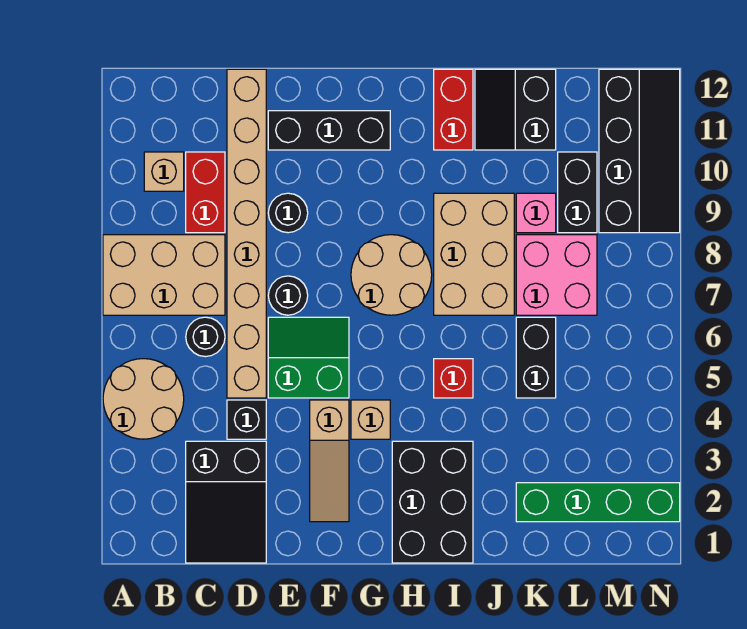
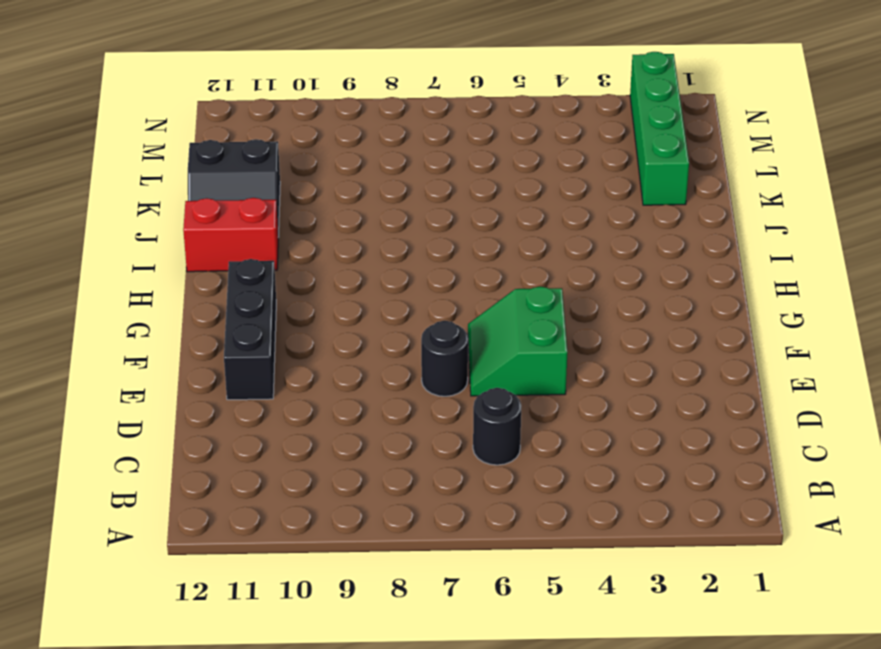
none -> tan round brick A4:B5 level 1
none -> tan brick A7:C8 level 1
none -> tan brick B10 level 1

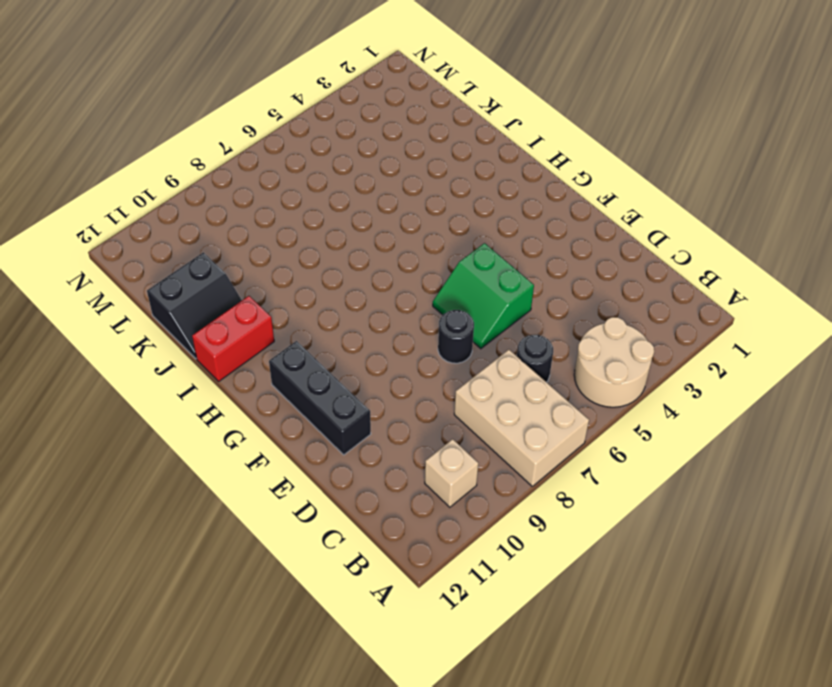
none -> black slope C1:D3 level 1 top 3
none -> red brick C9:C10 level 1
none -> black brick D4 level 1

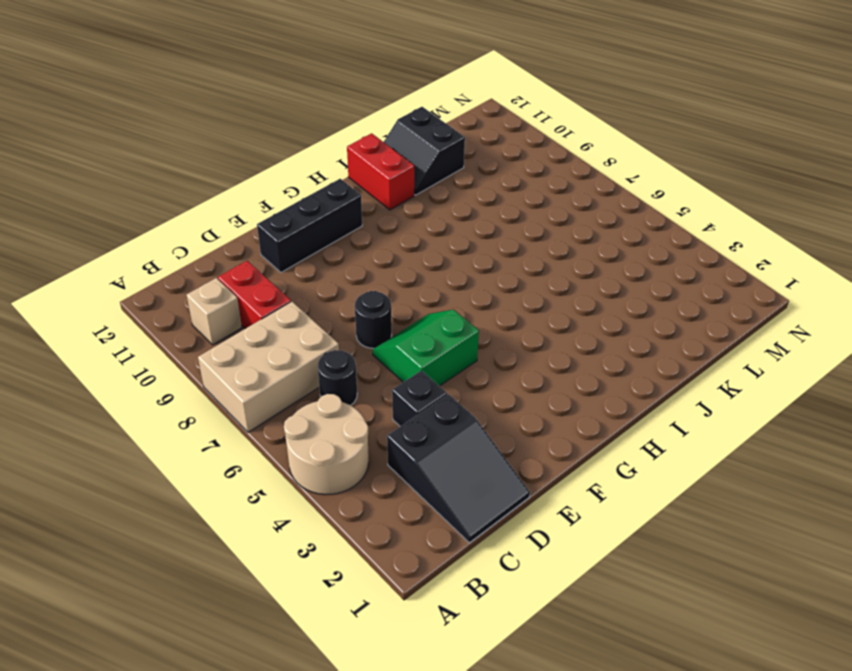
none -> tan brick D5:D12 level 1
none -> black round brick E9 level 1
none -> tan slope F2:F4 level 1 top 4

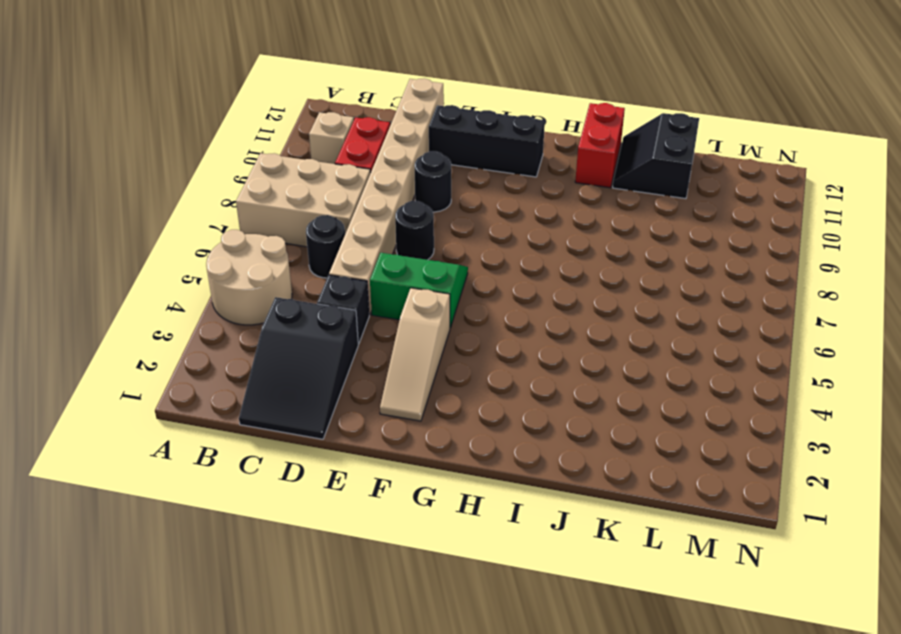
none -> tan brick G4 level 1
none -> tan round brick G7:H8 level 1
none -> black brick H1:I3 level 1

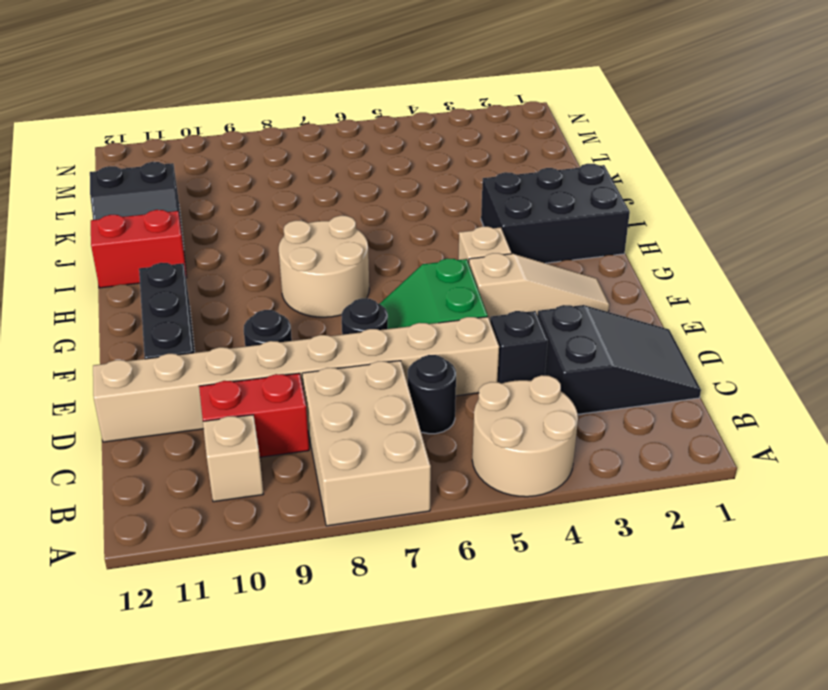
none -> red brick I5 level 1
none -> tan brick I7:J9 level 1
none -> green brick K2:N2 level 1

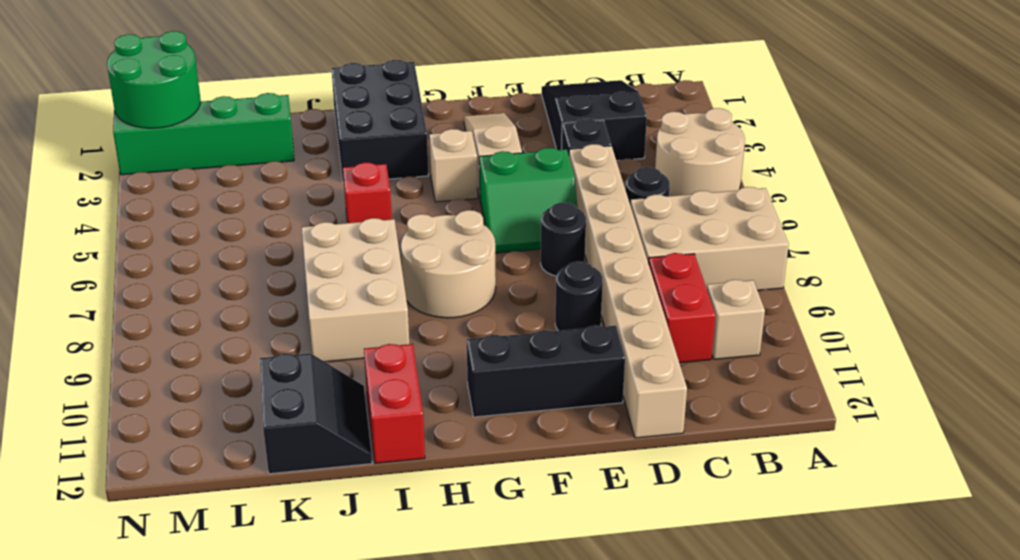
green round brick M1:N2 level 2 -> none
none -> black brick K5:K6 level 1
none -> pink brick K7:L8 level 1
none -> pink brick K9 level 1

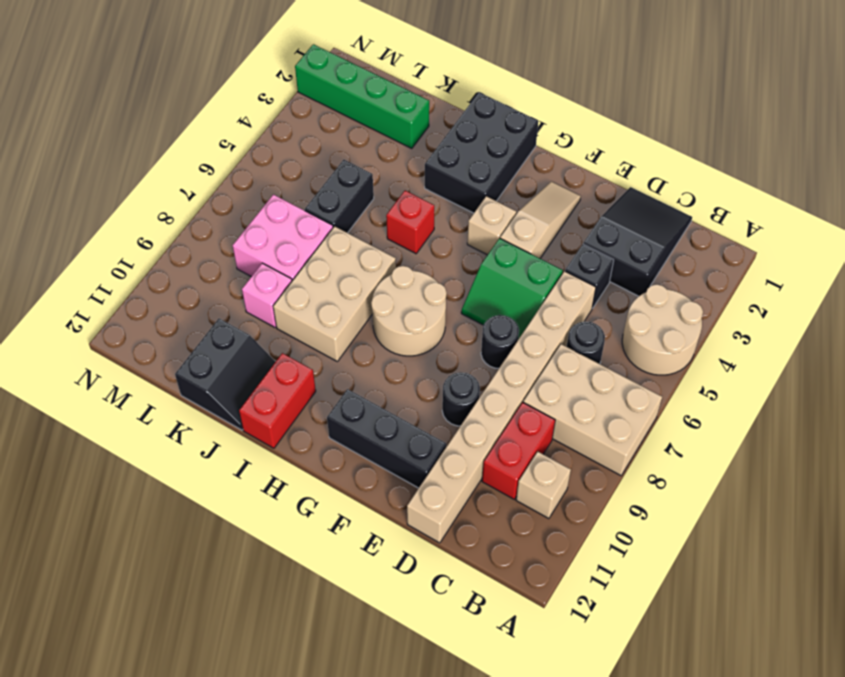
none -> black brick L9:L10 level 1
none -> black slope M9:N12 level 1 top M

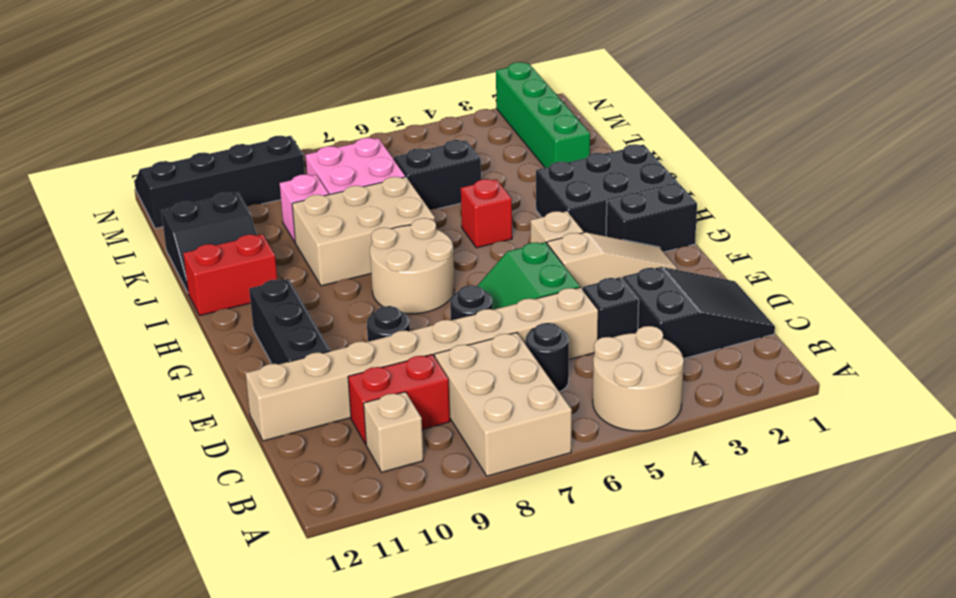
black brick G1:G2 level 1 -> black brick L9:L10 level 1

